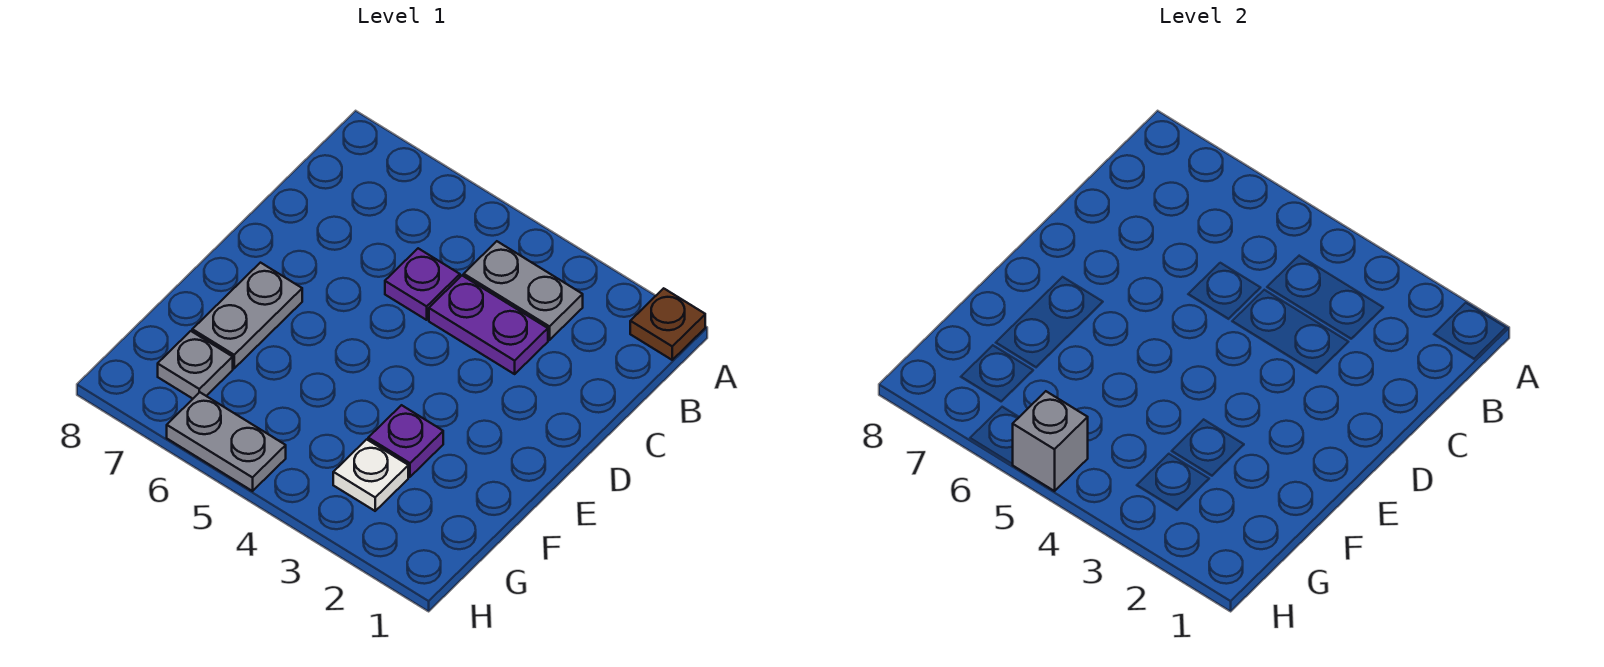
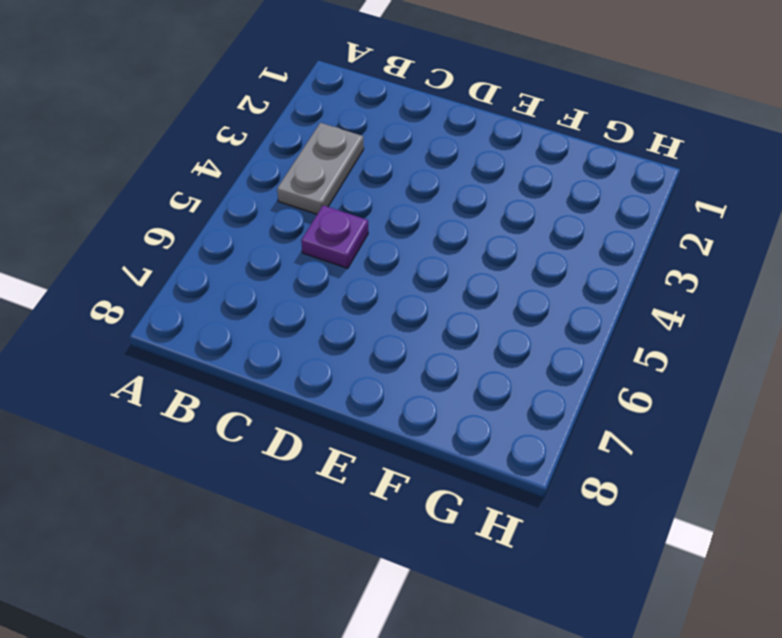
none -> brown plate A1 level 1
none -> purple plate C3:C4 level 1

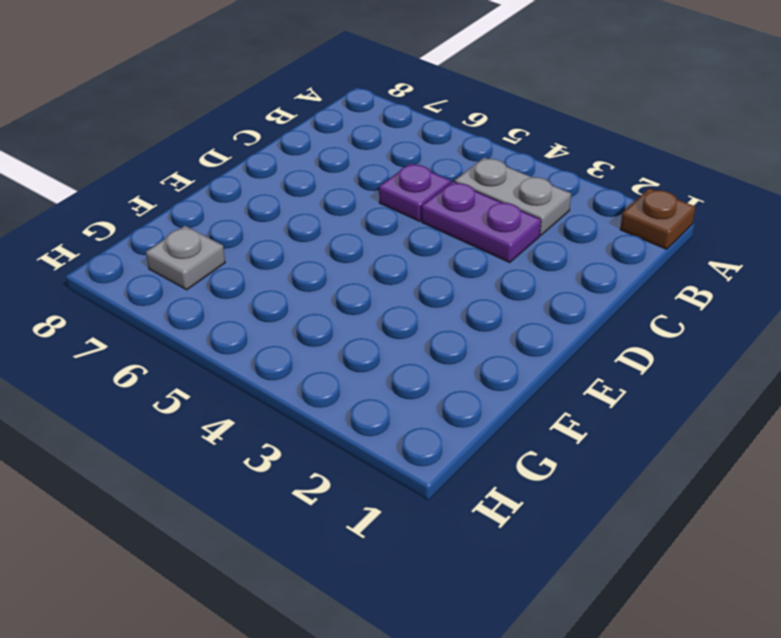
none -> grey plate E7:F7 level 1
none -> purple plate F3 level 1

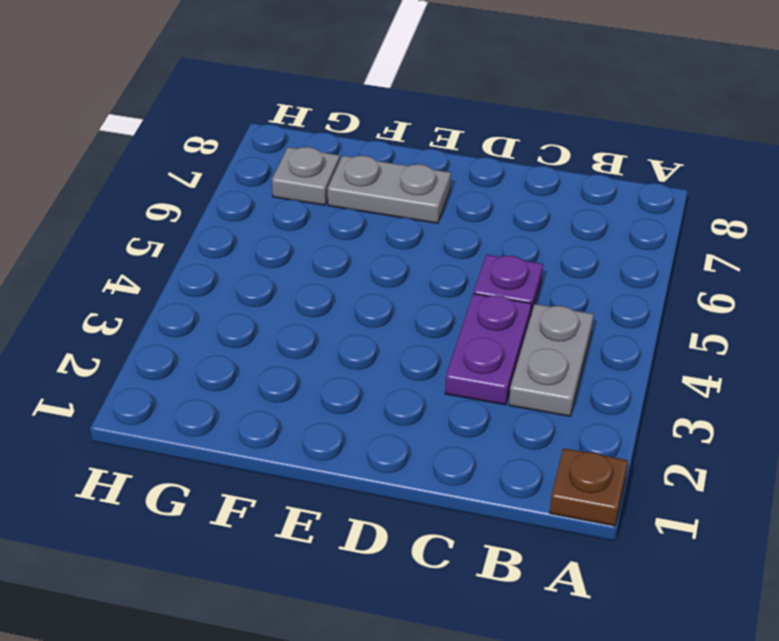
none -> purple plate F3 level 1
none -> white plate G3 level 1

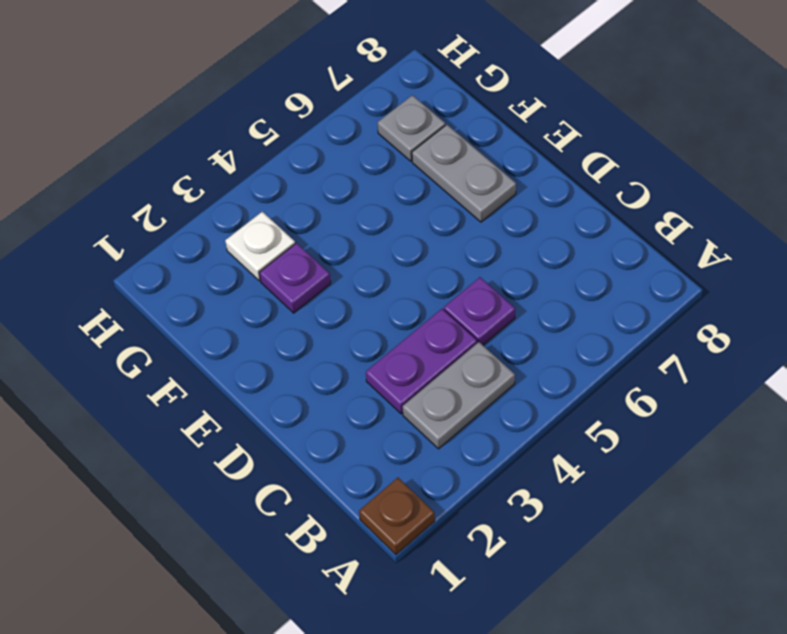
none -> grey plate H5:H6 level 1
none -> grey brick H5 level 2

